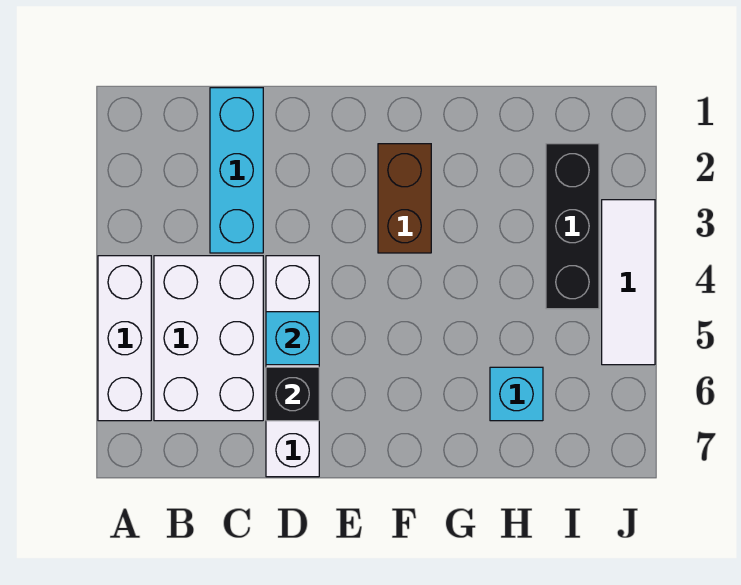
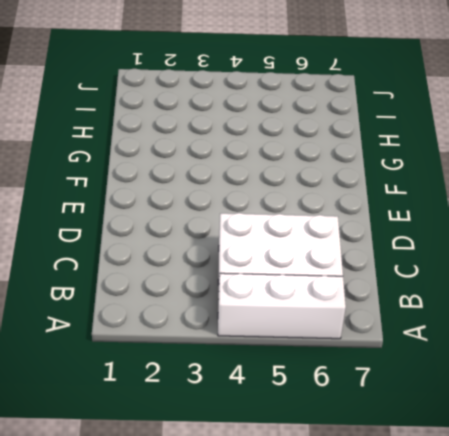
none -> cyan brick C1:C3 level 1
none -> white brick D4:D7 level 1

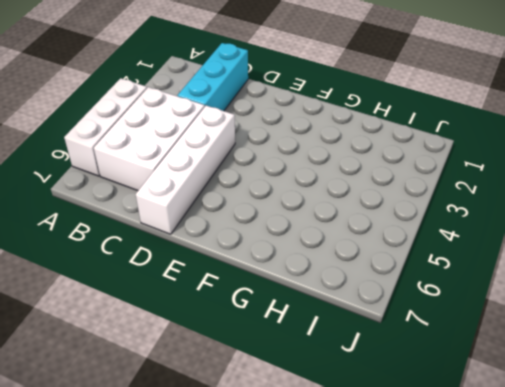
none -> brown brick F2:F3 level 1
none -> cyan brick H6 level 1

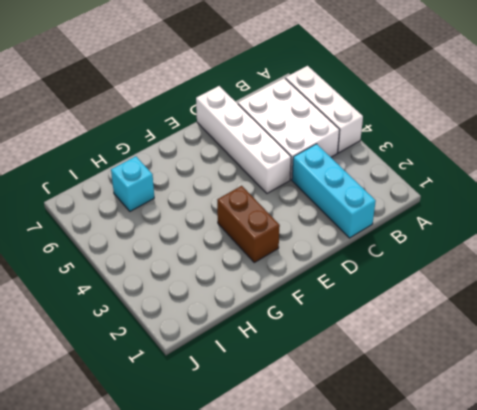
none -> black brick I2:I4 level 1
none -> white tile J3:J5 level 1

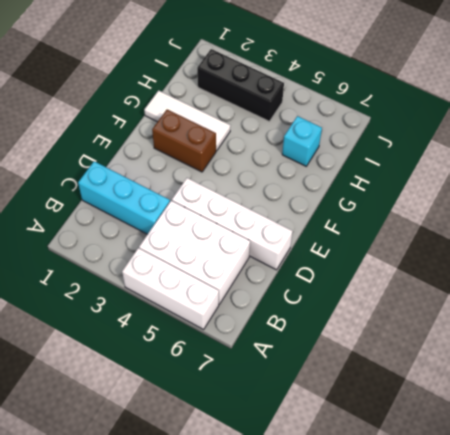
white tile G1:G3 level 1 -> white tile J3:J5 level 1
none -> cyan brick D5 level 2
none -> black brick D6 level 2

